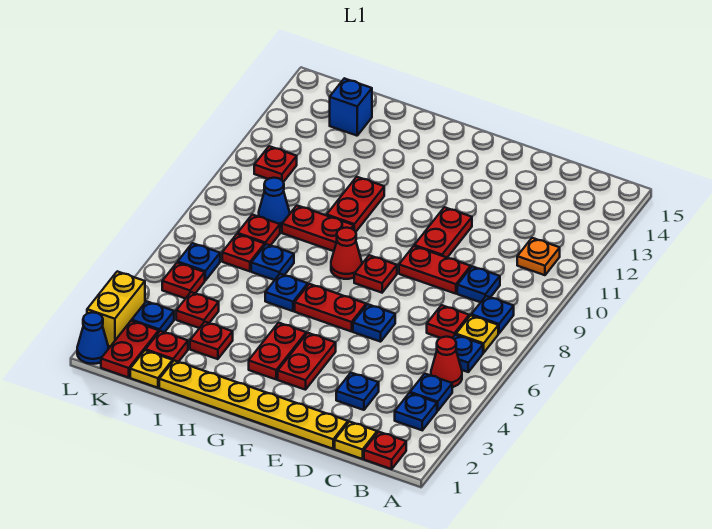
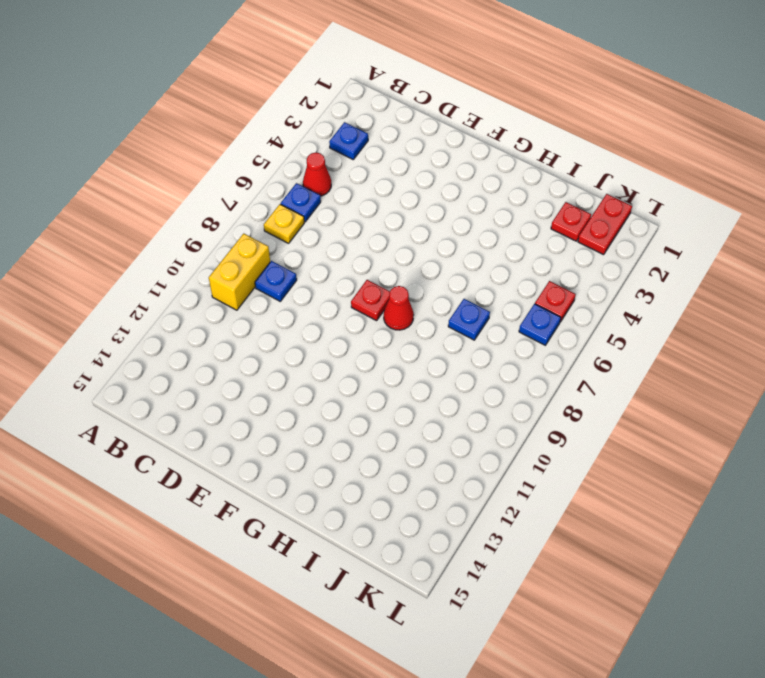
yellow brick B9:B10 level 1 -> yellow brick L2:L3 level 1
none -> red plate B1 level 1
none -> blue plate B4 level 1
none -> blue plate B8 level 1
none -> orange plate B11 level 1

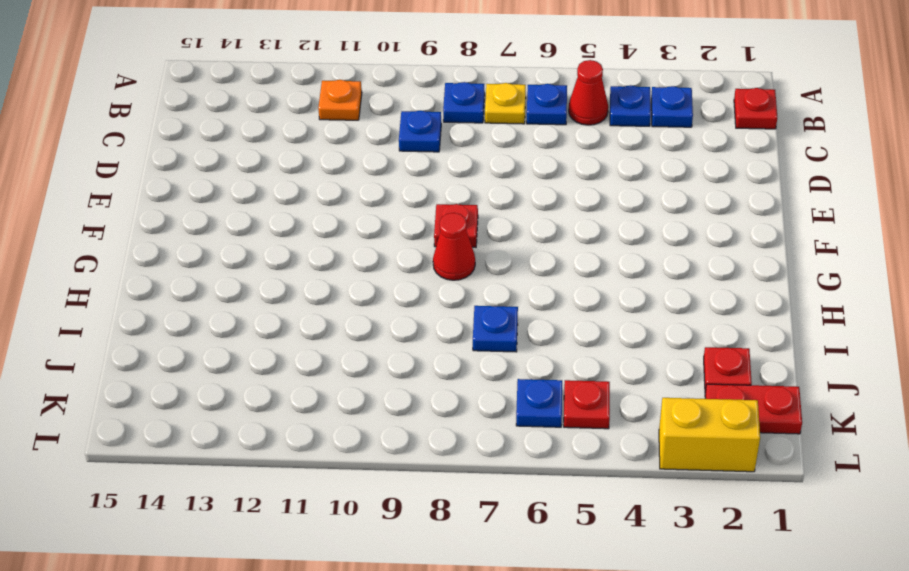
none -> yellow plate C1 level 1
none -> red plate C7 level 1
none -> yellow plate D1:I1 level 1
none -> blue plate D3 level 1

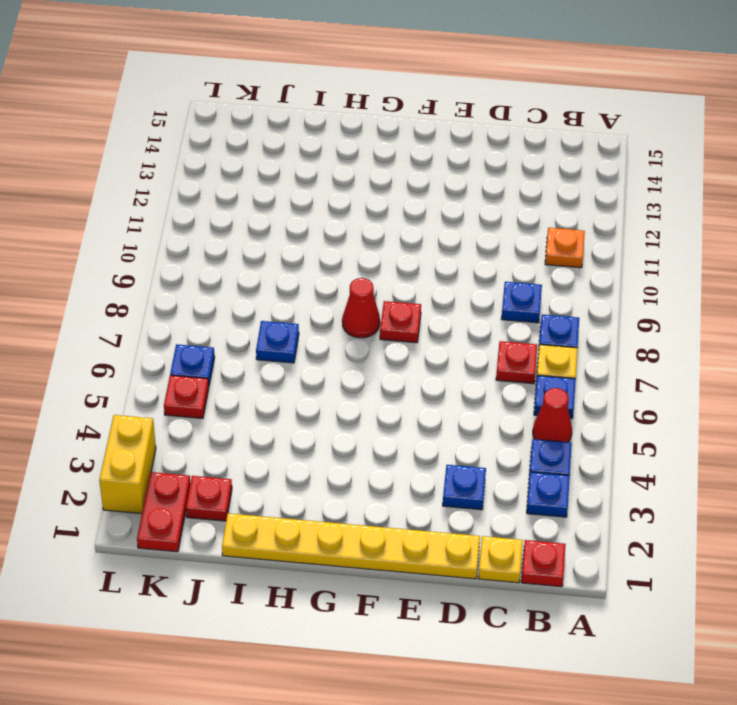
none -> red plate D9:E9 level 1
none -> blue plate E6 level 1
none -> red plate E10:E11 level 1
none -> red plate F3:F4 level 1

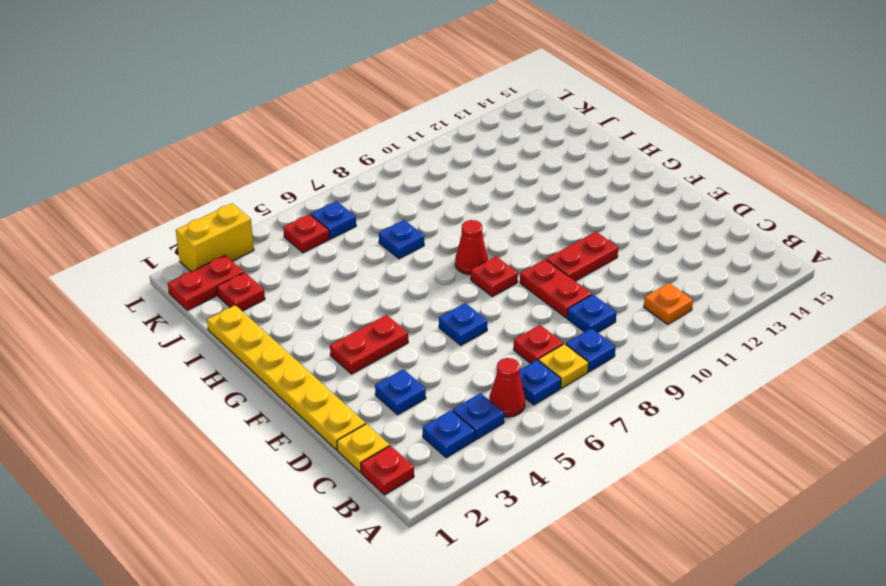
none -> red plate F6:G6 level 1
none -> red plate G3:G4 level 1
none -> blue plate H6 level 1
none -> red plate H9:I9 level 1

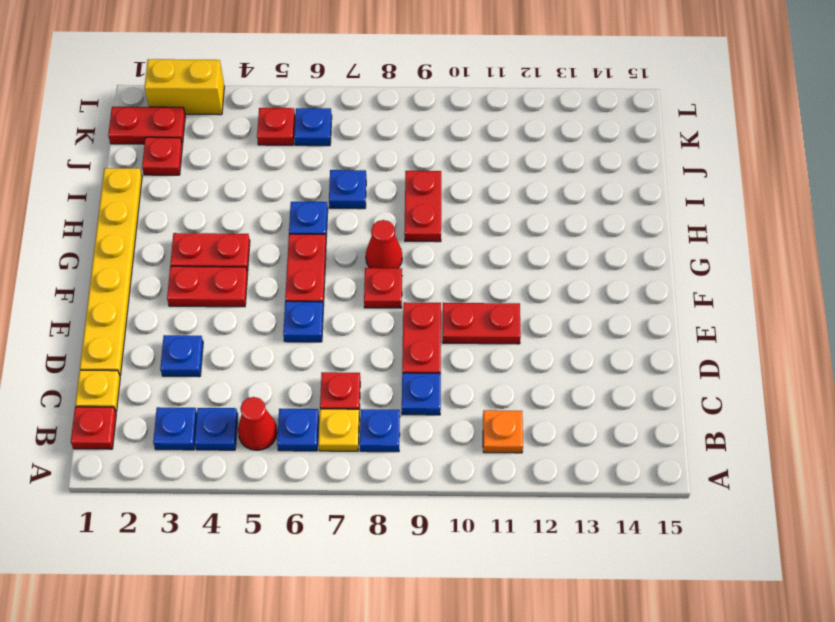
none -> red plate H10:H11 level 1
none -> red plate I3 level 1
none -> yellow plate J1 level 1
none -> red plate J4 level 1

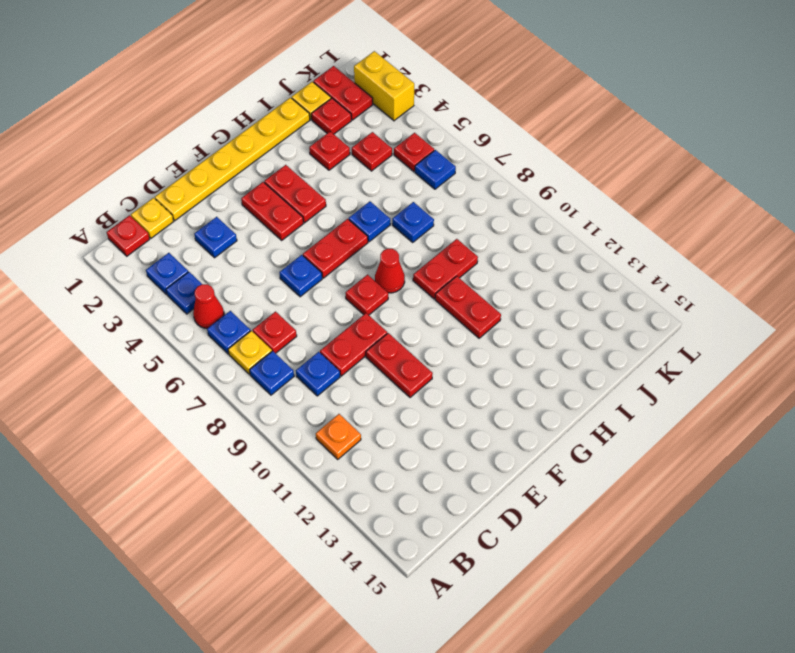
none -> red plate J7 level 1
none -> red plate J8 level 1
none -> blue cone J9 level 1
none -> blue brick J14 level 1

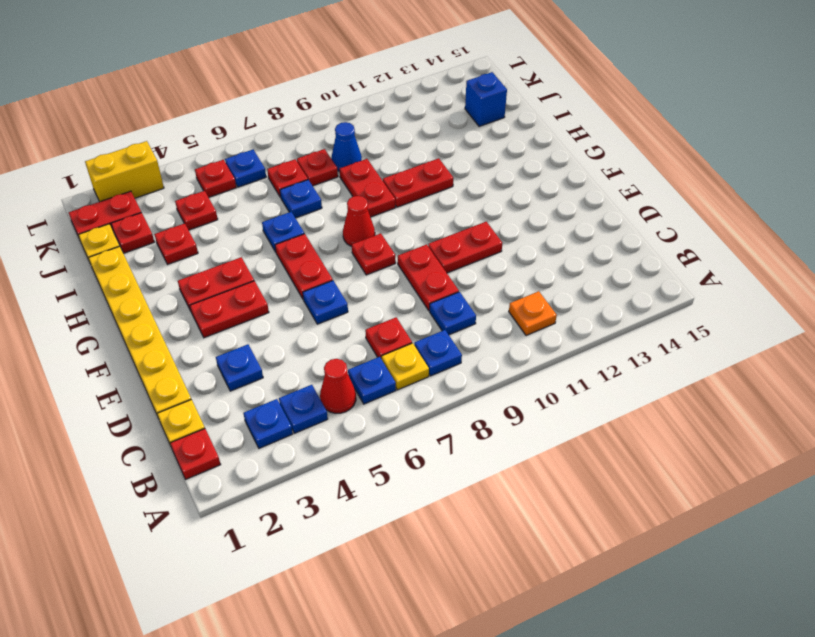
none -> blue plate K3 level 1
none -> red plate K11 level 1
none -> blue cone L1 level 1

